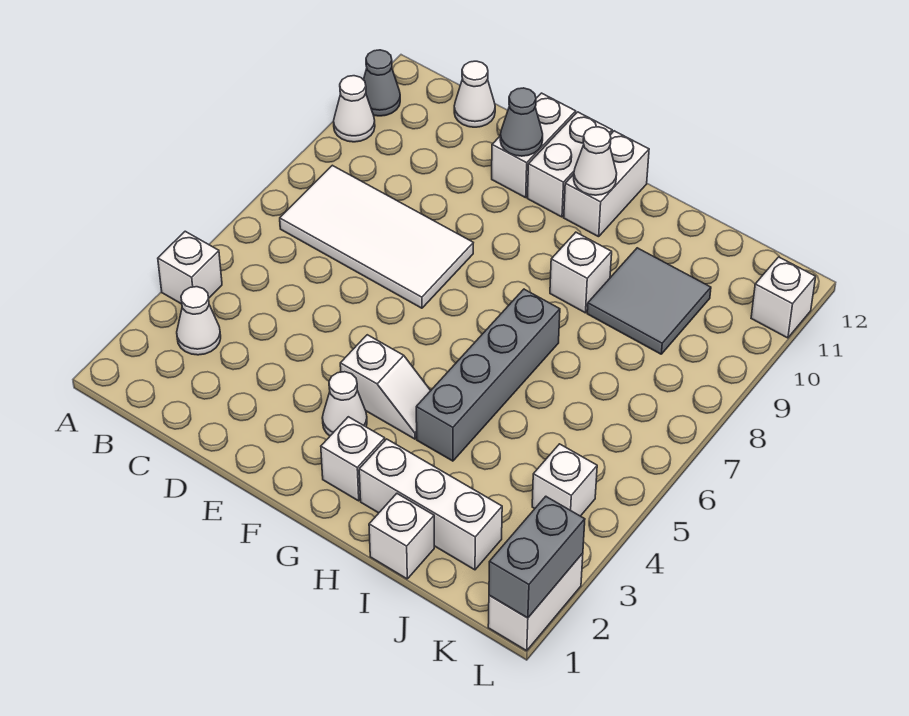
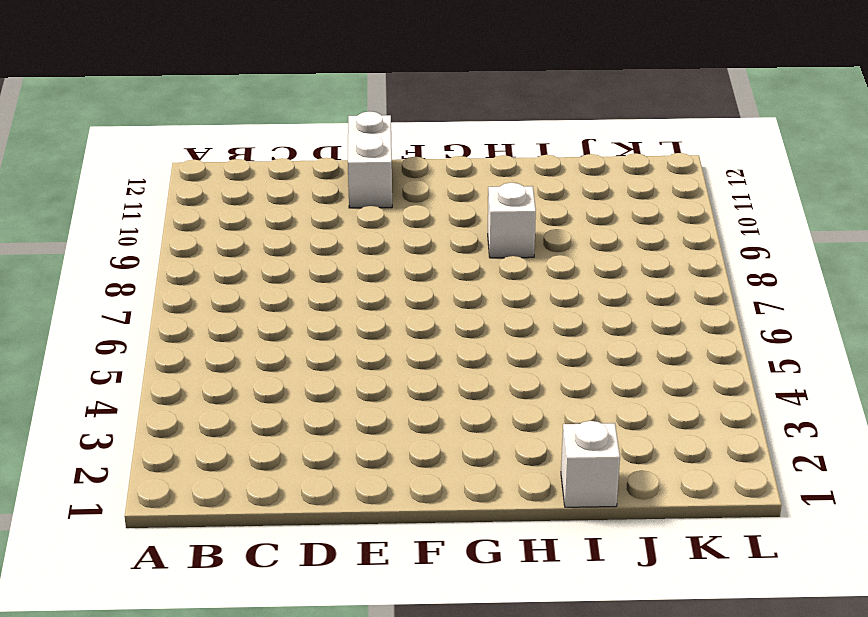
none -> white brick A4 level 1
none -> white cone A10 level 1
none -> grey cone A11 level 1

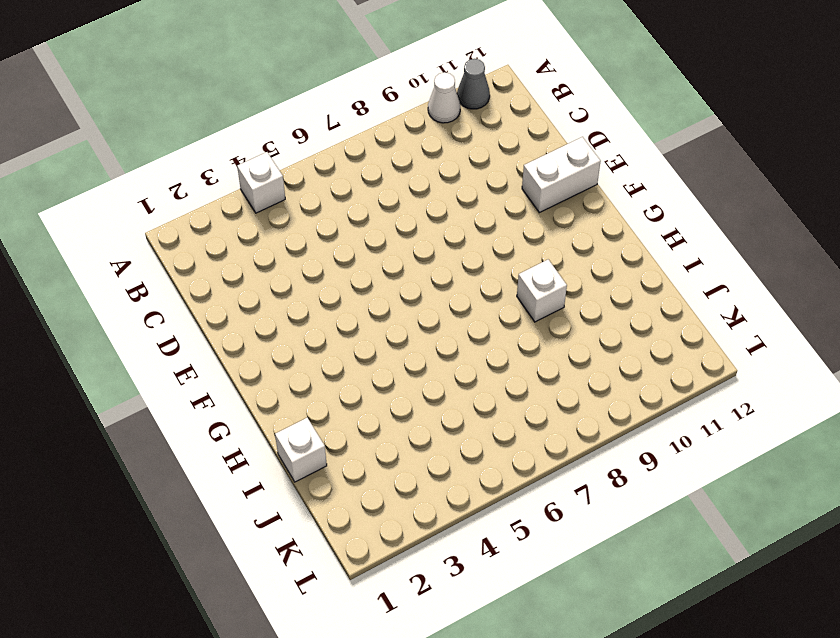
none -> white cone B3 level 1
none -> white tile B7:E8 level 1
none -> white cone C12 level 1

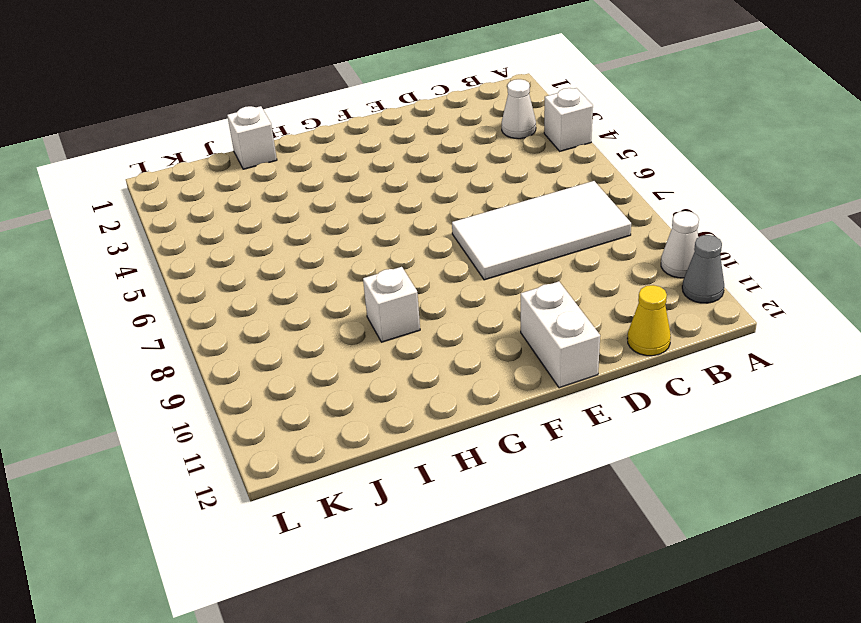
yellow cone C12 level 1 -> white cone C12 level 1
none -> white cone F3 level 1
none -> white slope F4:G4 level 1 top F
none -> white brick F11:F12 level 1

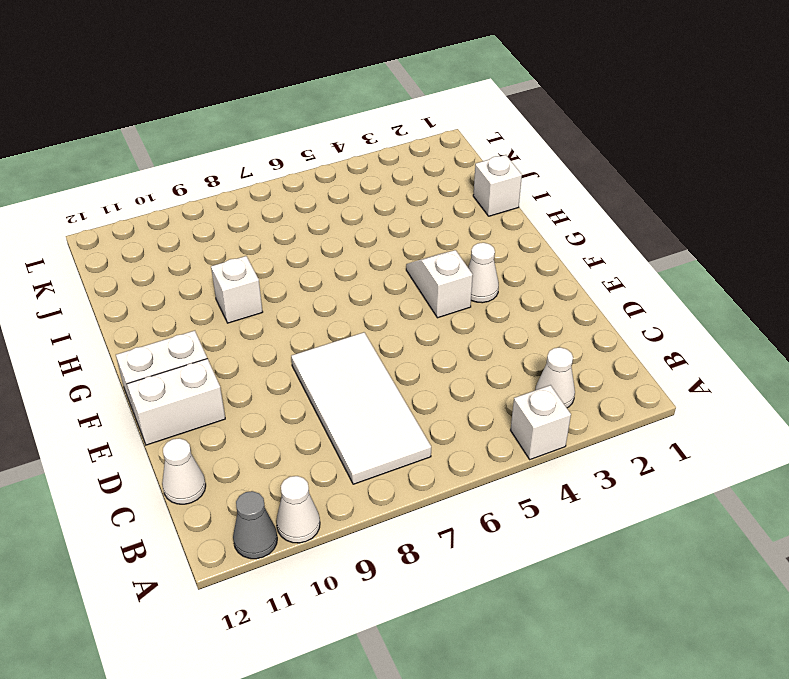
none -> white brick G2 level 1
none -> white brick G11:G12 level 1
none -> white brick H2:J2 level 1

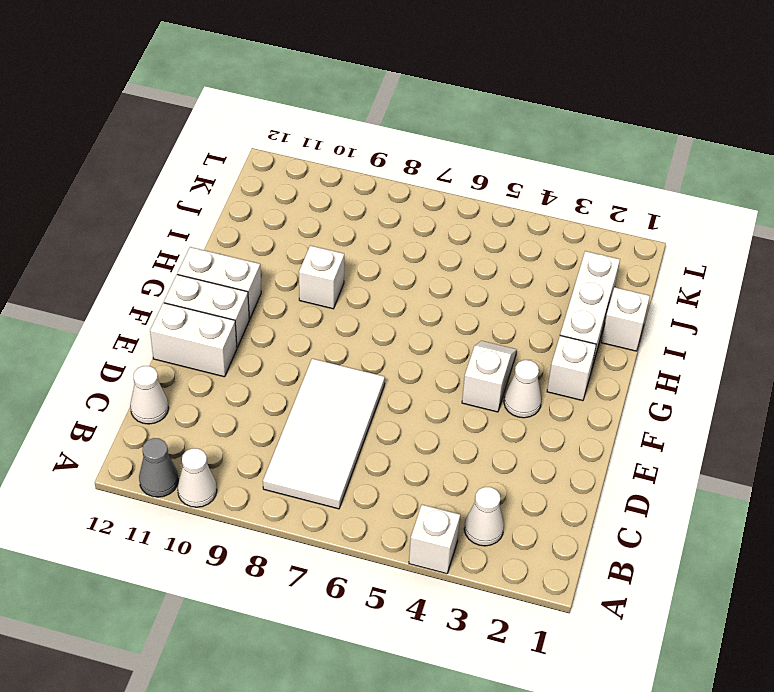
none -> grey brick H4:H7 level 1
none -> grey tile I9:J10 level 1
none -> white brick K4 level 1

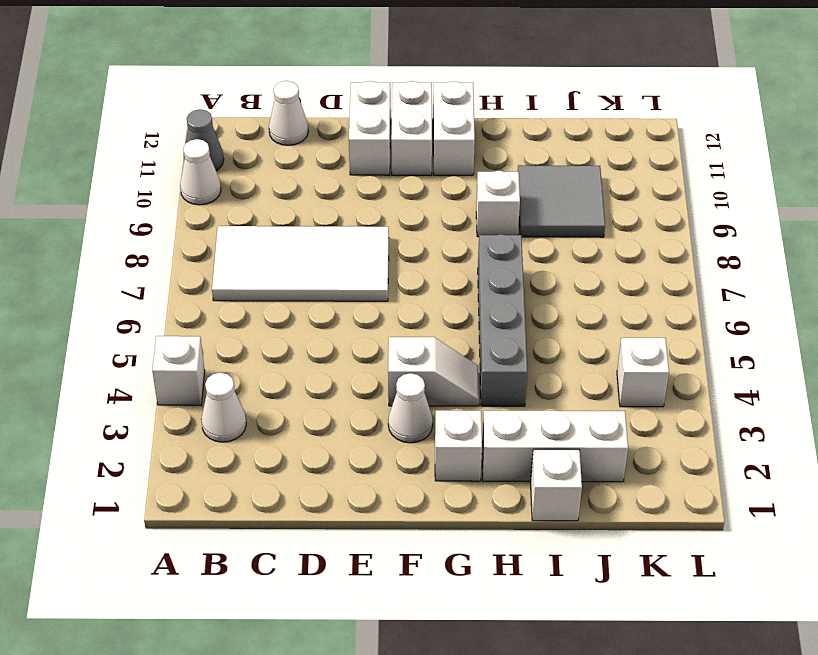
none -> white brick L1:L2 level 1
none -> white brick L11 level 1
none -> grey cone E11 level 2

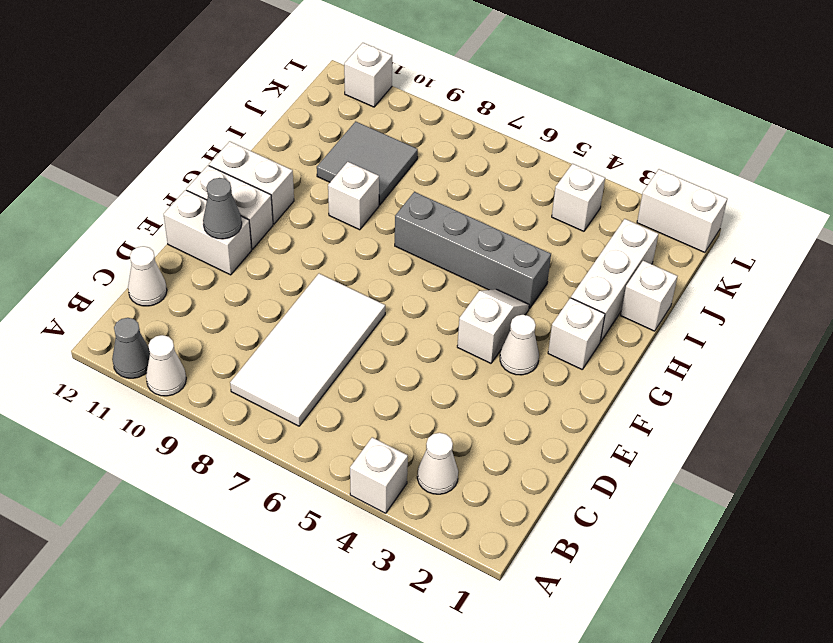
none -> white cone G11 level 2
none -> grey brick L1:L2 level 2

